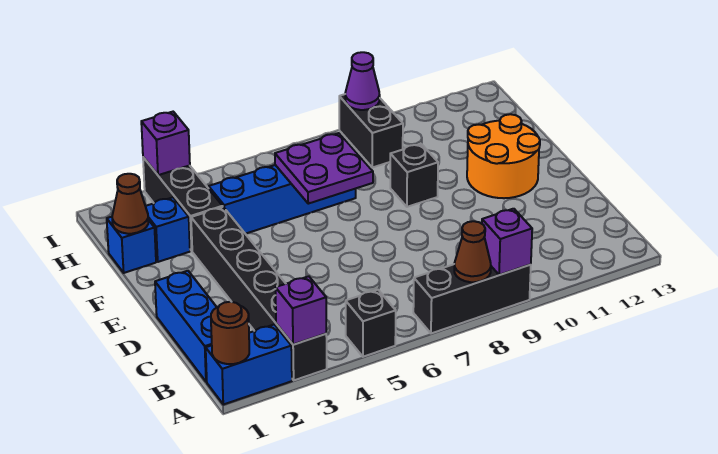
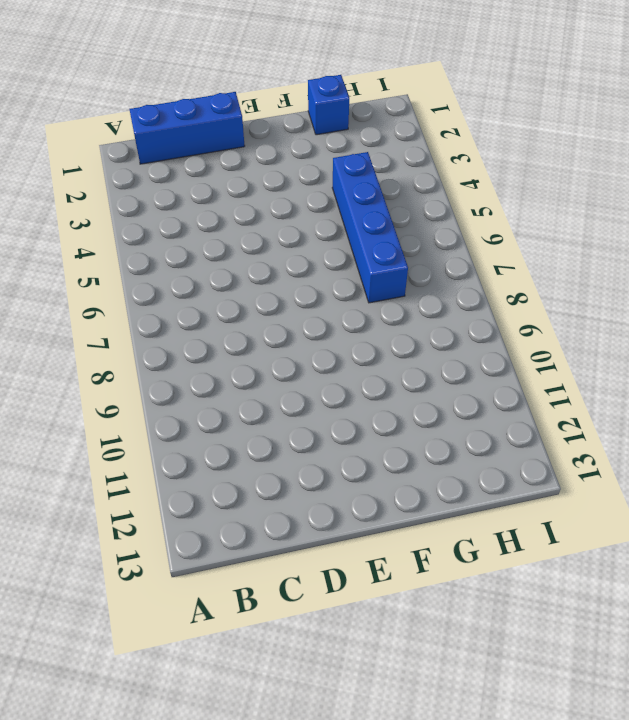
none -> blue brick A1:A2 level 1
none -> black brick A3:F3 level 1
none -> black brick A5 level 1

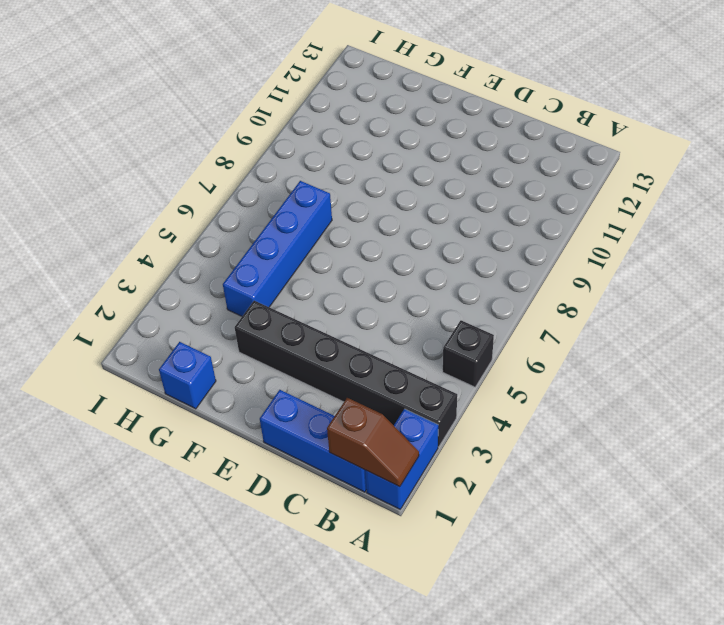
brown slope A1:B1 level 2 top B -> brown round brick A1 level 2
none -> black brick A7:A9 level 1
none -> orange round brick E11:F12 level 1
none -> black brick F9 level 1

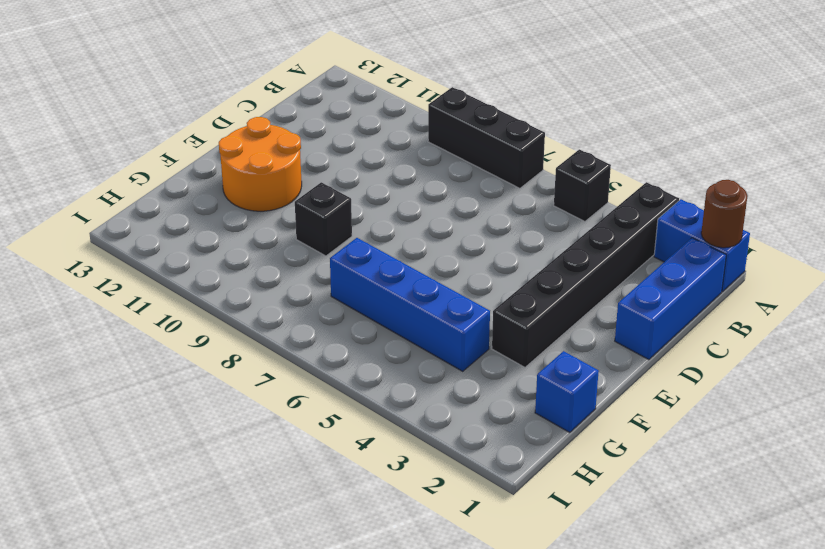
none -> blue brick G2 level 1
none -> black brick G3:I3 level 1
none -> black brick H9:I9 level 1

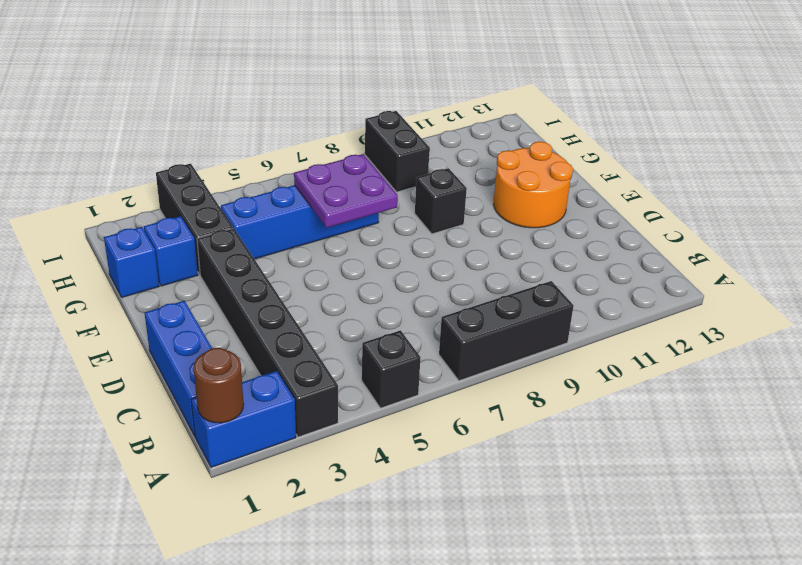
none -> purple brick A3 level 2
none -> brown cone A8 level 2
none -> purple brick A9 level 2

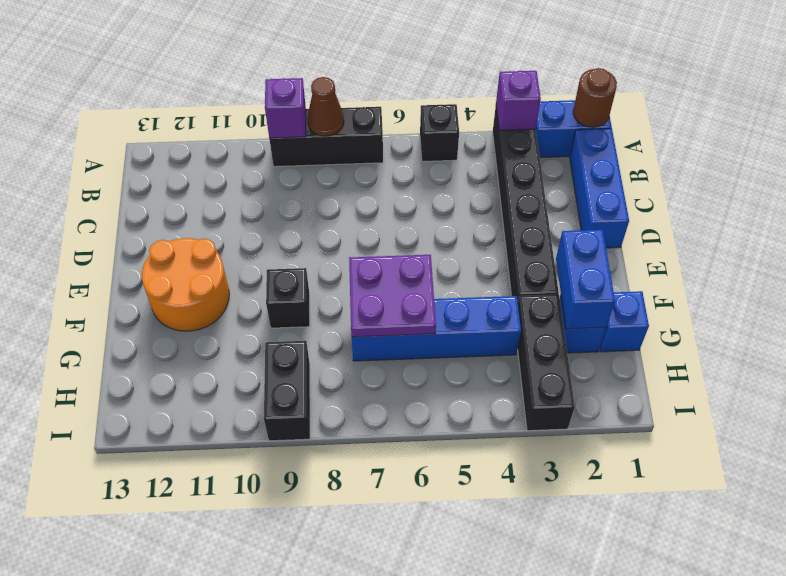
blue brick F2:G2 level 2 -> none
none -> brown cone G1 level 2
none -> purple brick I3 level 2
none -> purple cone I9 level 2

